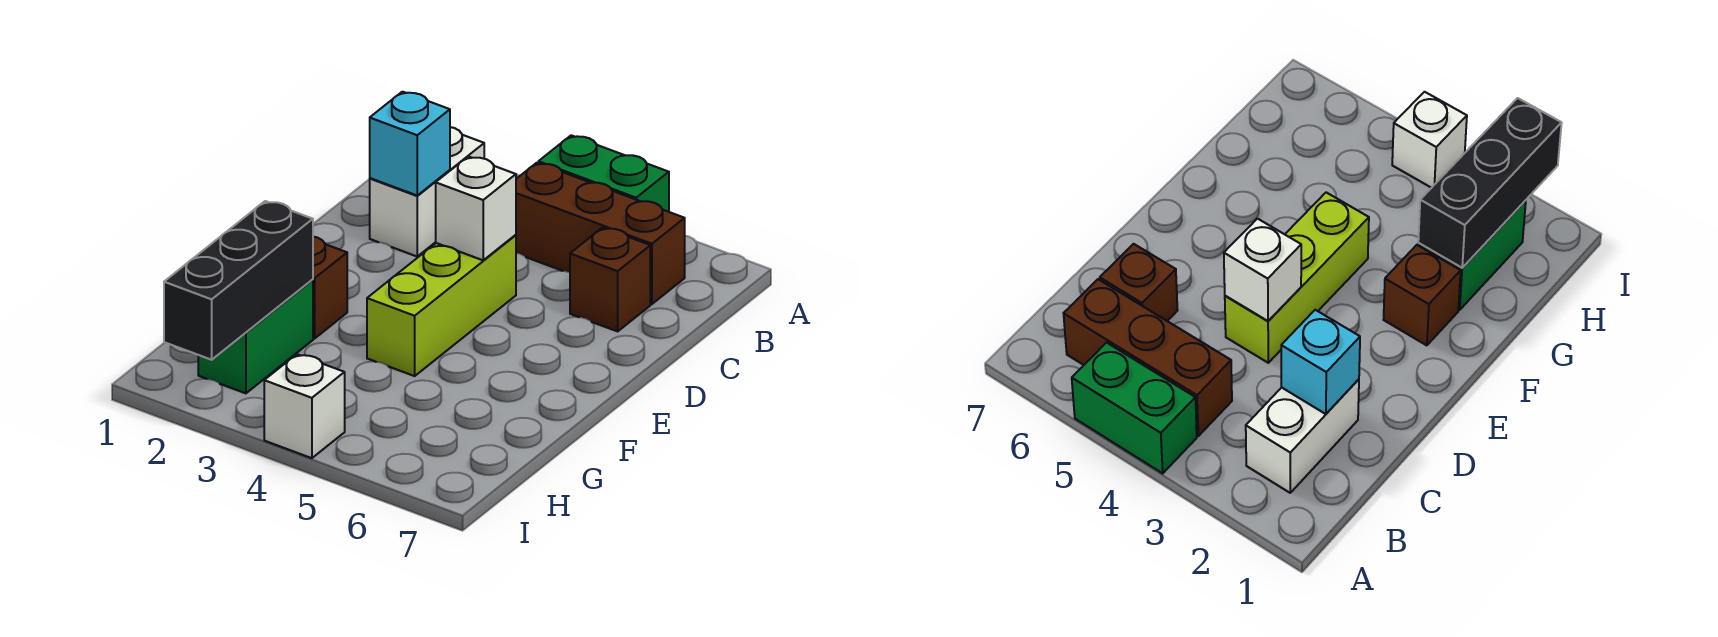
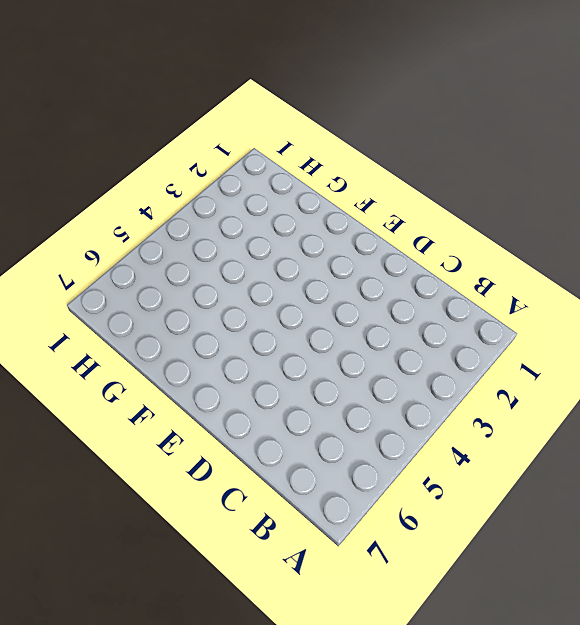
none -> green brick A4:A5 level 1
none -> white brick B2:C2 level 1

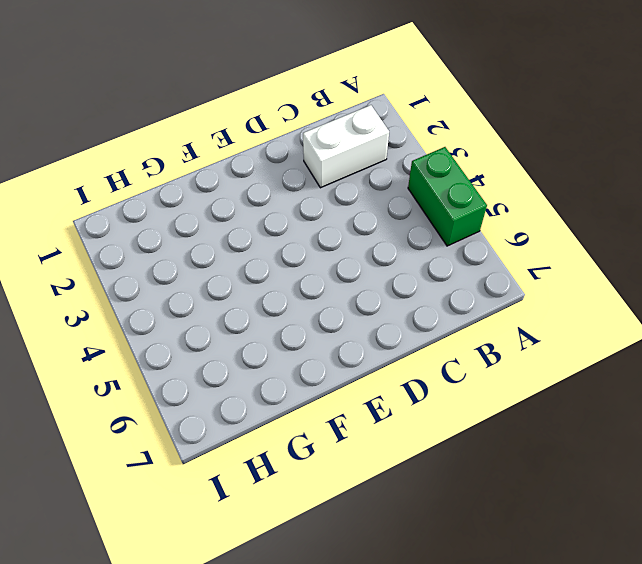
none -> brown brick B4:B6 level 1
none -> brown brick C6 level 1

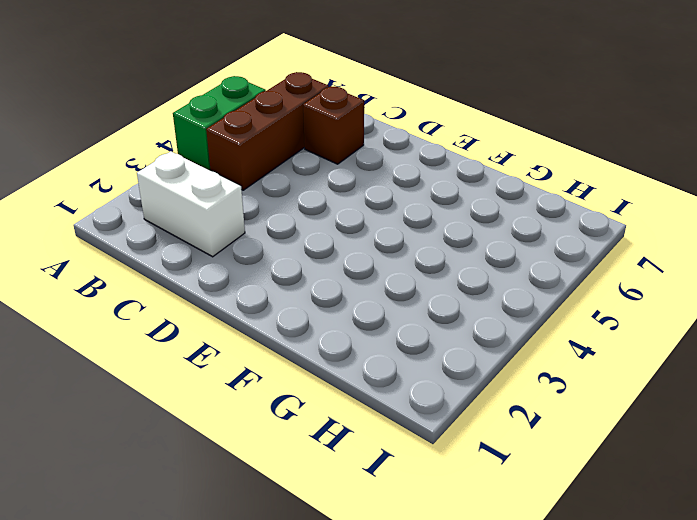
none -> lime brick D4:F4 level 1
none -> brown brick F2 level 1

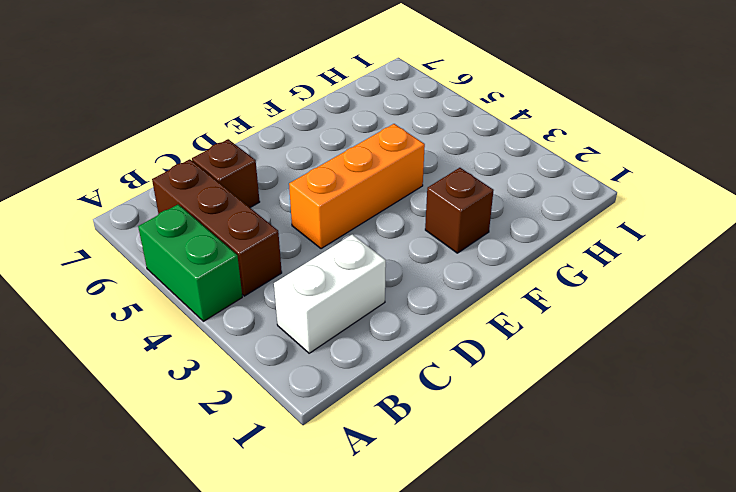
orange brick D4:F4 level 1 -> lime brick D4:F4 level 1
none -> green brick G2:H2 level 1
none -> white brick I4 level 1

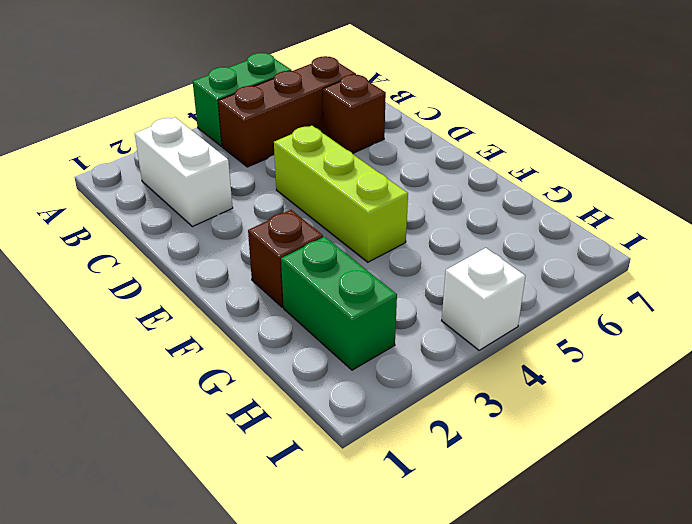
none -> cyan brick C2 level 2
none -> white brick D4 level 2

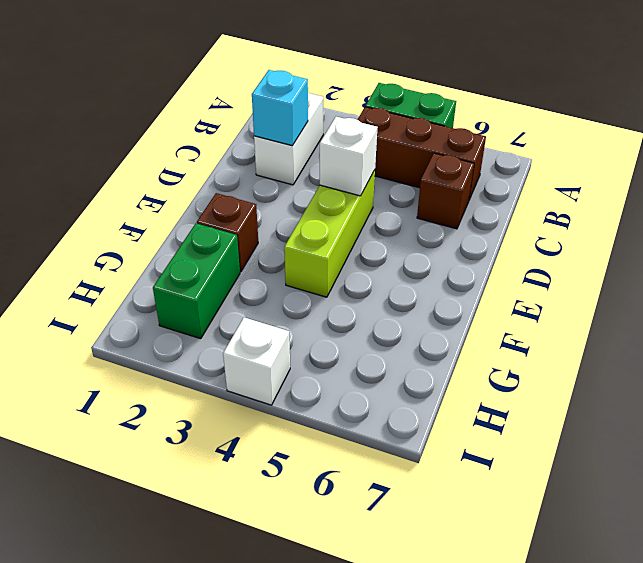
none -> black brick G2:I2 level 2

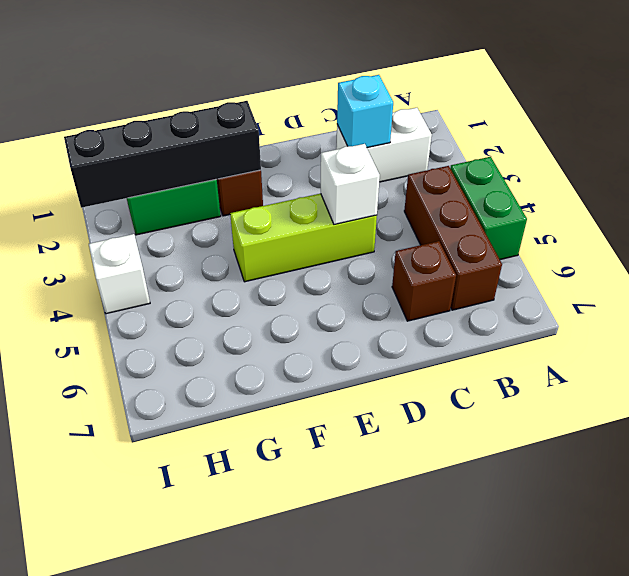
black brick F2:I2 level 2 -> black brick G2:I2 level 2

